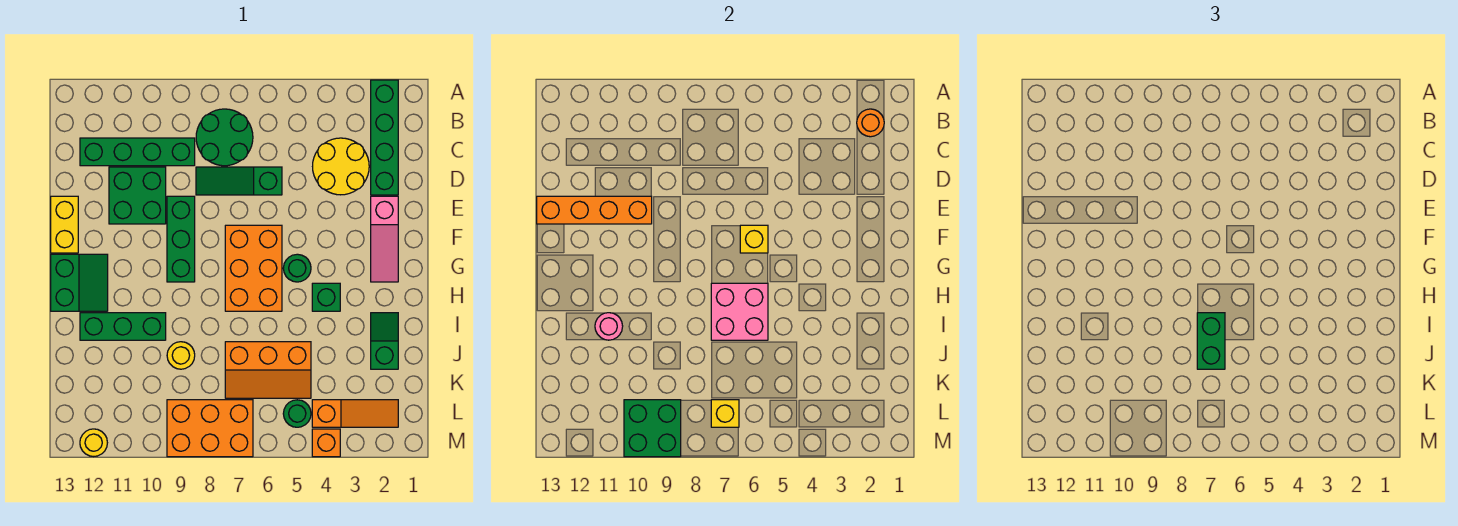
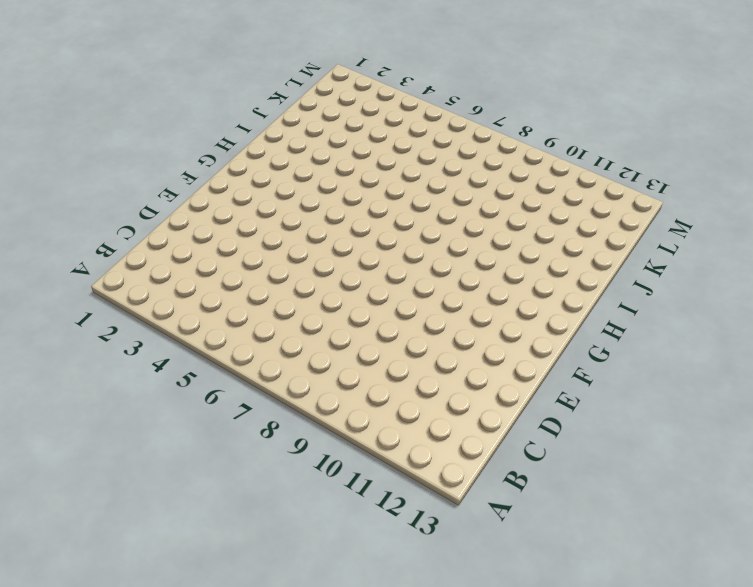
none -> green brick A2:D2 level 1
none -> green round brick B7:C8 level 1
none -> yellow round brick C3:D4 level 1
none -> green brick C9:C12 level 1

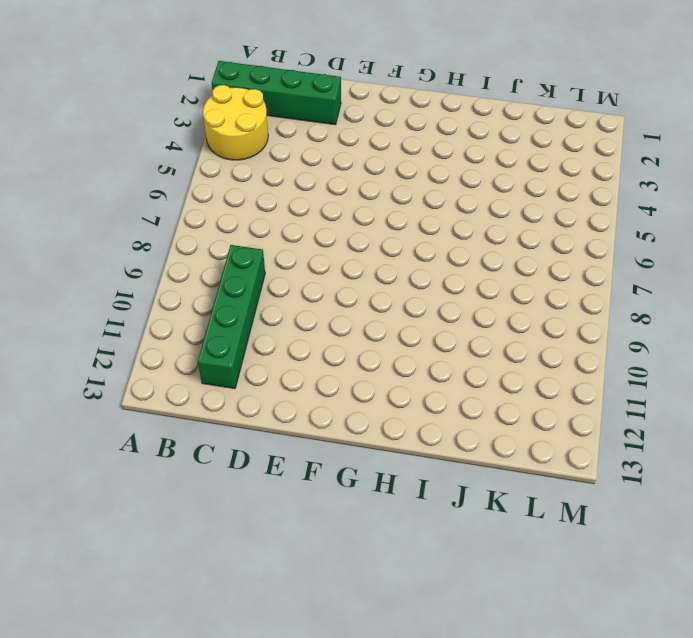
yellow round brick A3:B4 level 1 -> yellow round brick C3:D4 level 1
none -> green round brick B7:C8 level 1
none -> green slope D6:D8 level 1 top 6
none -> green brick D10:E11 level 1
none -> pink slope E2:G2 level 1 top E

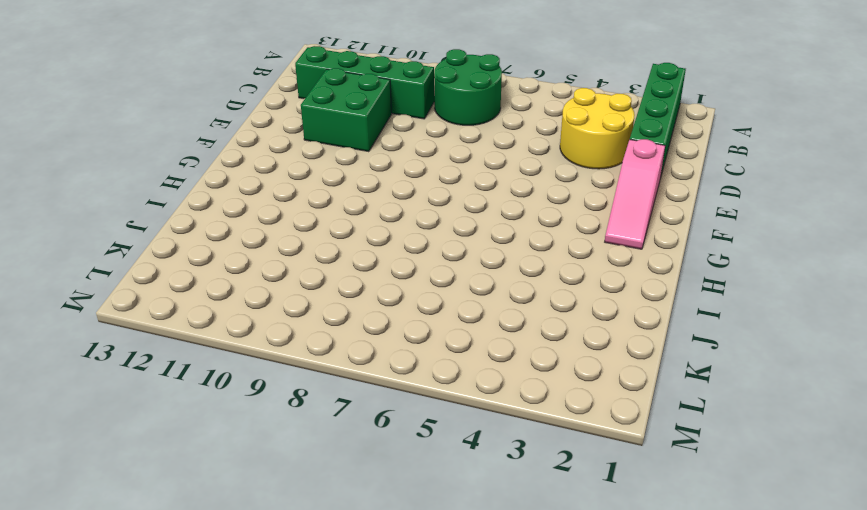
none -> green slope D6:D8 level 1 top 6
none -> green brick E9:G9 level 1
none -> yellow brick E13:F13 level 1
none -> orange brick F6:H7 level 1

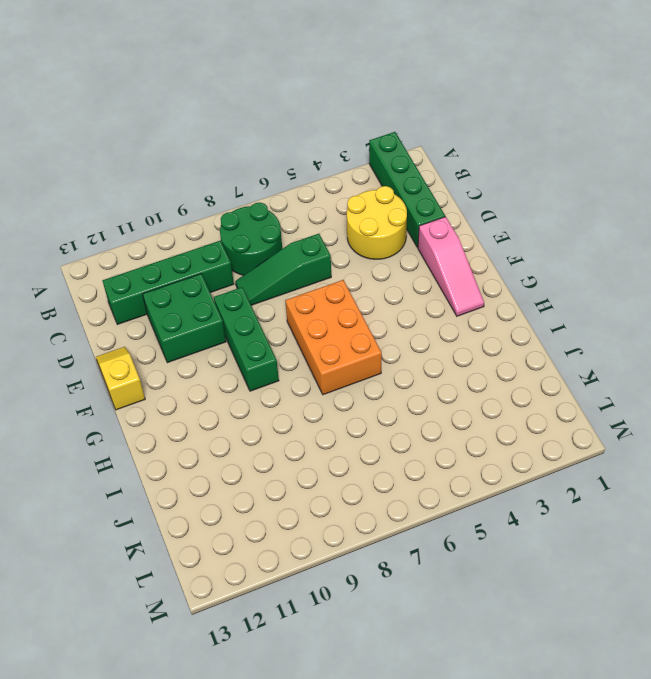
yellow slope E13:F13 level 1 top F -> yellow brick E13:F13 level 1
none -> green round brick G5 level 1
none -> green slope G12:H13 level 1 top 13
none -> green brick H4 level 1
none -> green slope I2:J2 level 1 top J

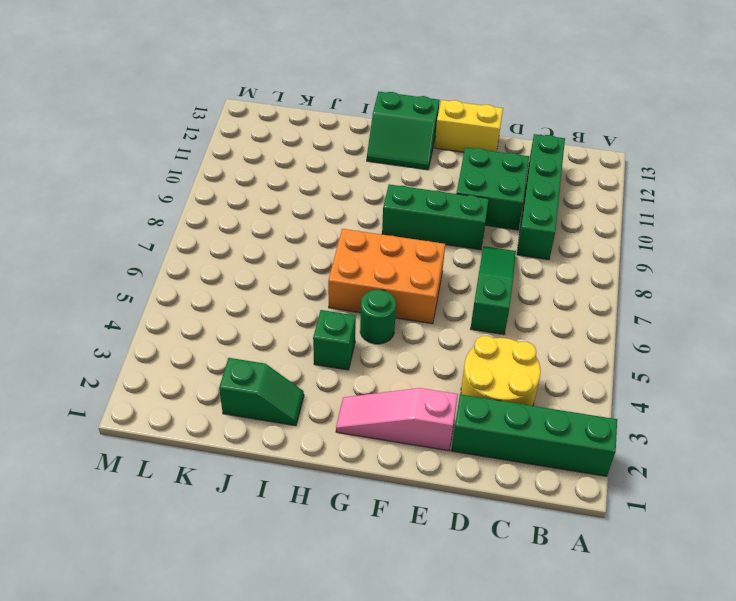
none -> green round brick B7:C8 level 1
none -> green brick I10:I12 level 1
none -> orange slope J5:K7 level 1 top J
none -> yellow round brick J9 level 1

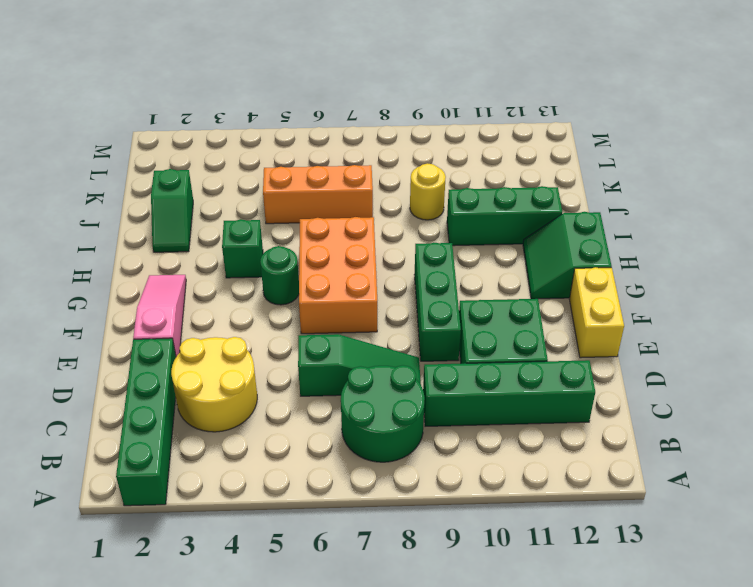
none -> orange slope L2:L4 level 1 top 4
none -> green round brick L5 level 1
none -> orange brick L7:M9 level 1
none -> orange brick M4 level 1

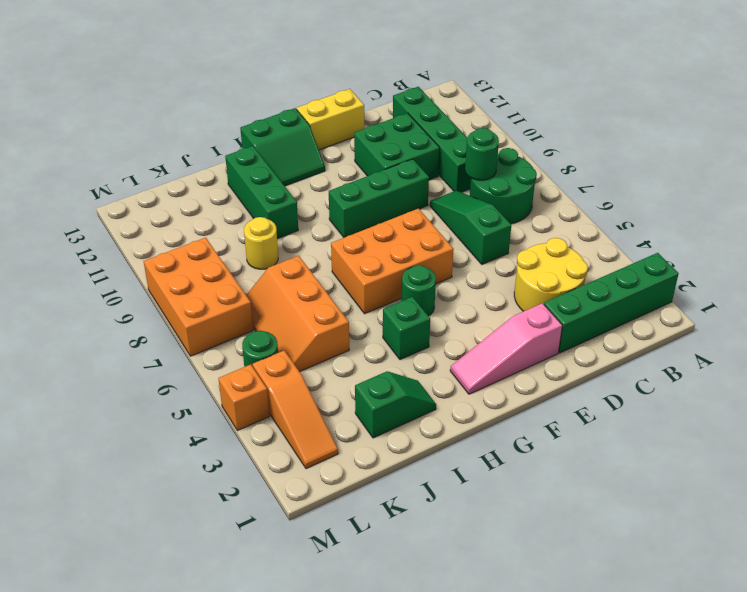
green round brick C8 level 2 -> none
none -> yellow round brick M12 level 1
none -> orange round brick B2 level 2
none -> orange brick E10:E13 level 2
none -> yellow brick F6 level 2

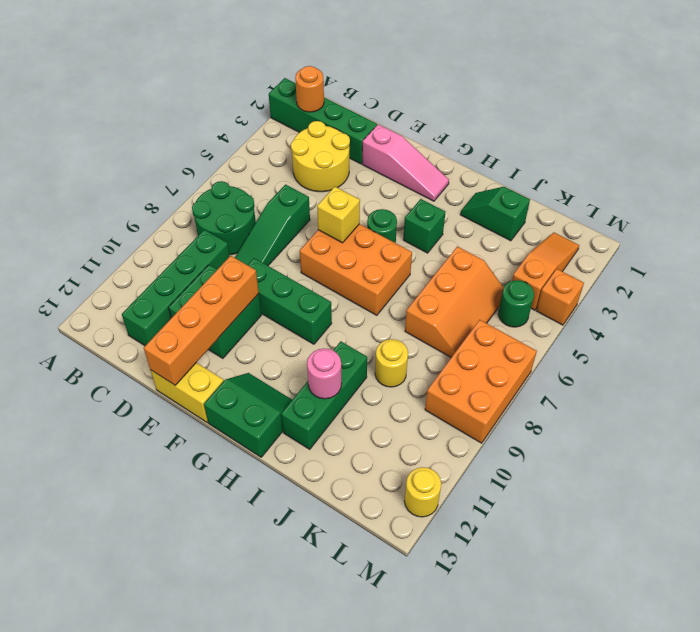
none -> pink brick H6:I7 level 2
none -> yellow brick L7 level 2
none -> green brick L9:M10 level 2
none -> green brick I7:J7 level 3

